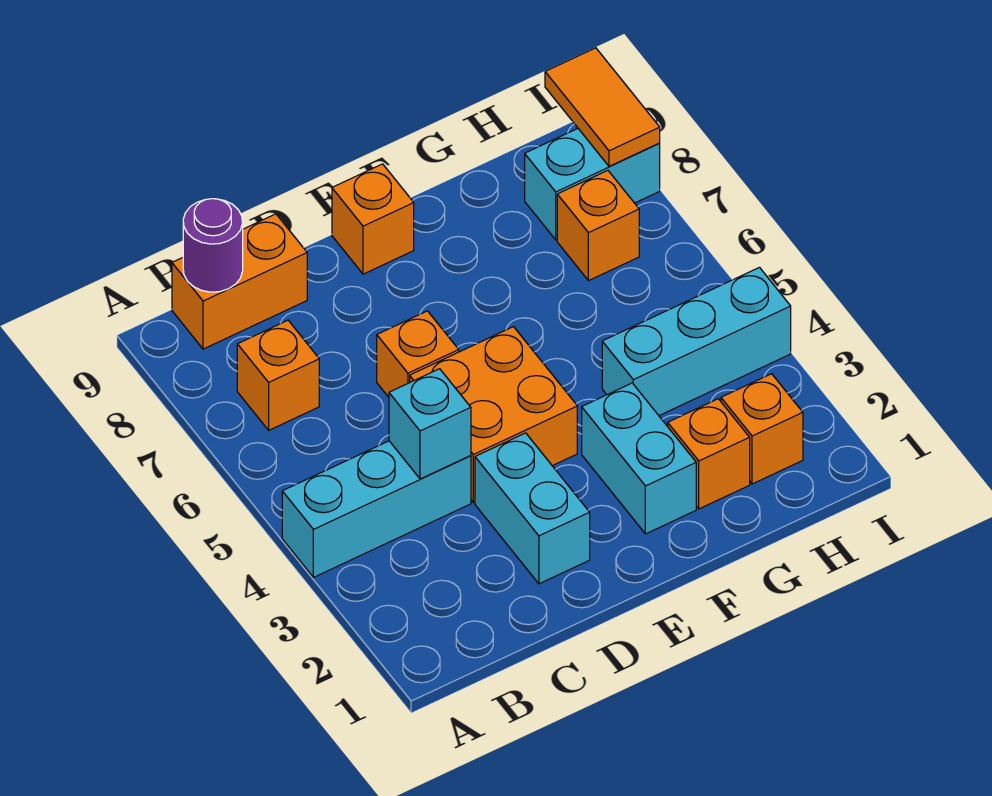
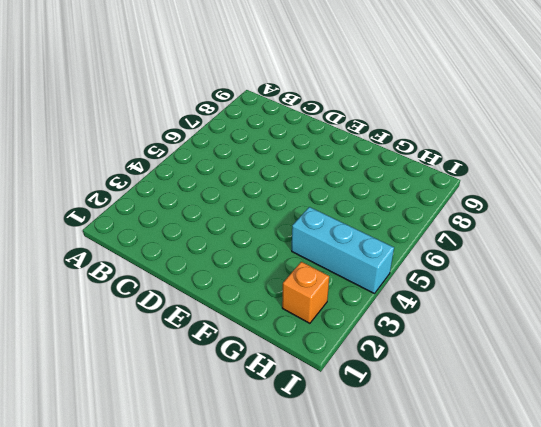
none -> cyan brick A4:C4 level 1
none -> orange brick B7 level 1
none -> orange brick B9:C9 level 1

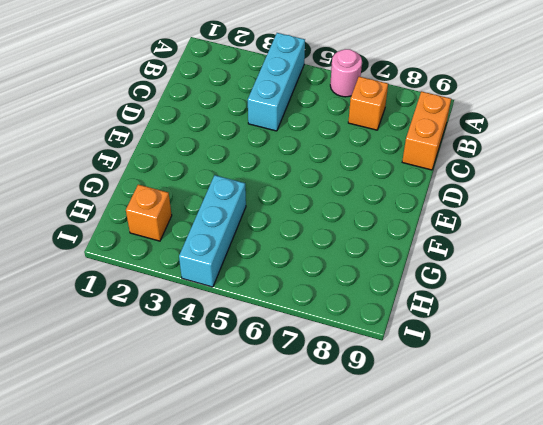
pink round brick A6 level 1 -> none
none -> cyan brick D2:D3 level 1
none -> orange brick D4:E5 level 1
none -> orange brick D6 level 1

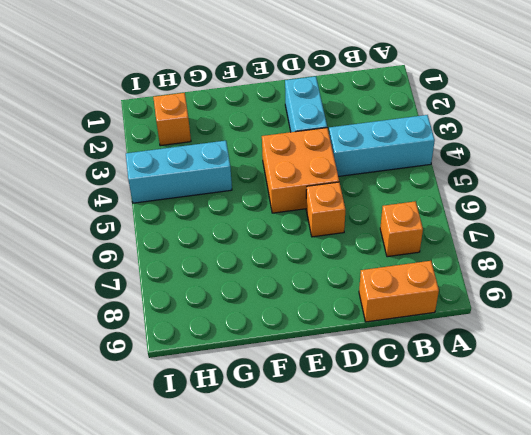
none -> orange brick E9 level 1
none -> cyan brick F2:F3 level 1
none -> orange brick G2 level 1

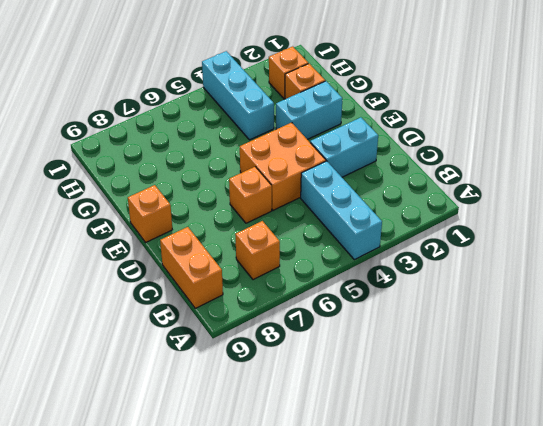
none -> orange brick H7 level 1
none -> cyan brick H8:I8 level 1
none -> purple round brick B9 level 2

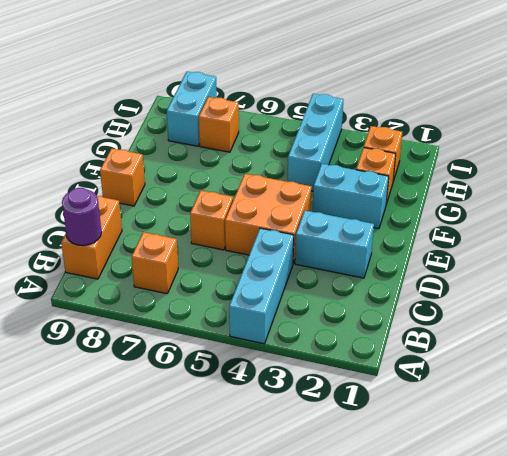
none -> cyan brick C4 level 2
none -> orange tile I8:I9 level 2

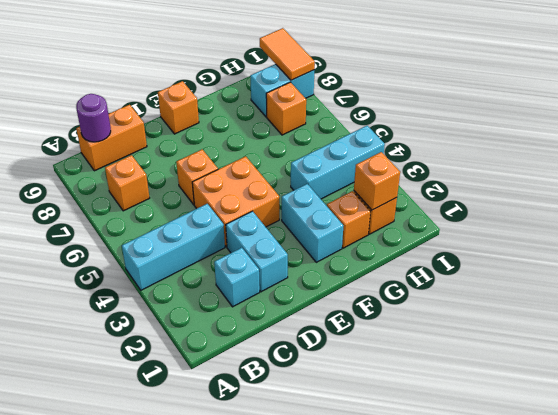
cyan brick C2 level 1 -> cyan brick C4 level 2
orange brick H2 level 2 -> none

